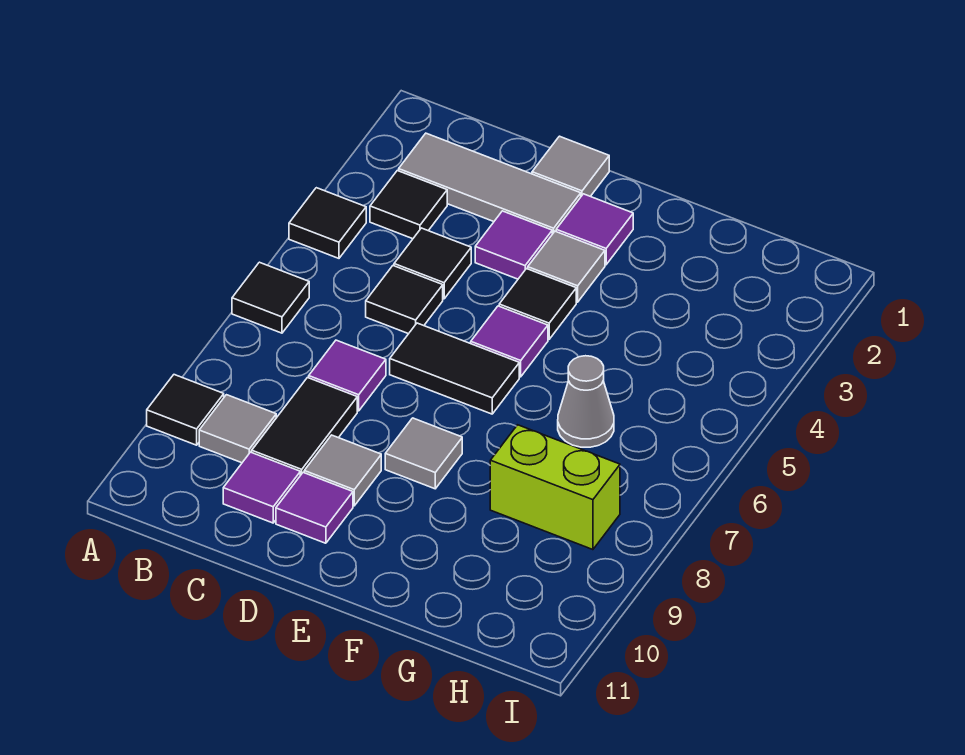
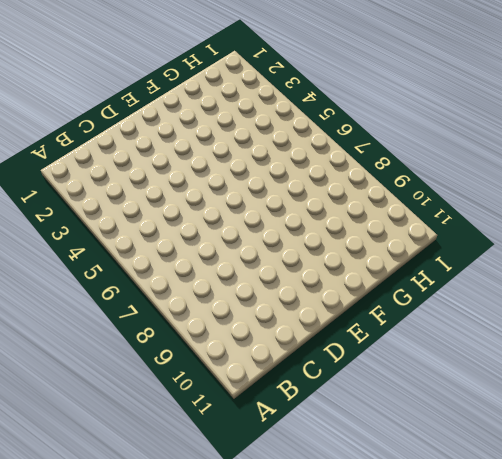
none -> black tile A4 level 1
none -> black tile A6 level 1
none -> black tile A9 level 1

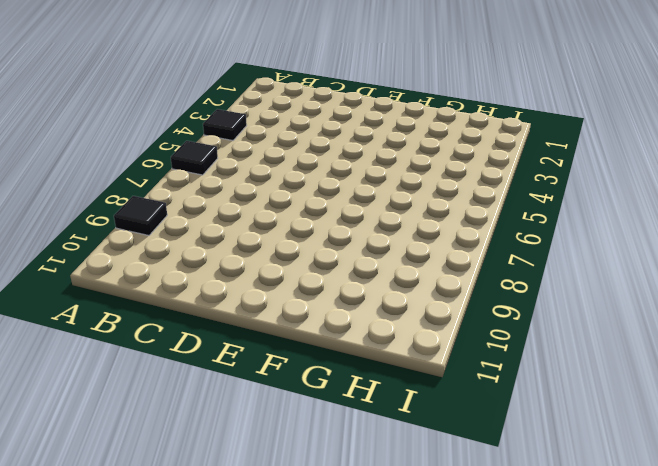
none -> grey tile B2:D2 level 1
none -> black tile B3 level 1
none -> grey tile B9 level 1

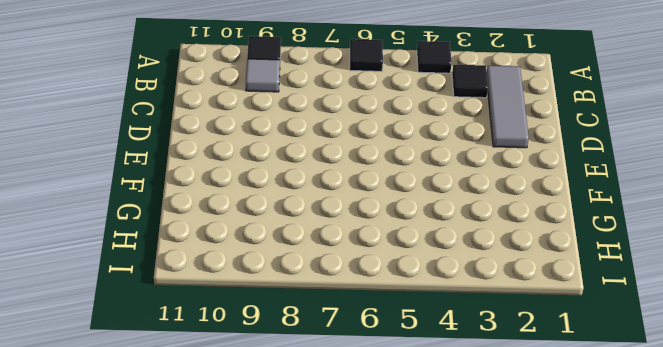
none -> black tile C4 level 1
none -> black tile C5 level 1
none -> purple tile C7 level 1

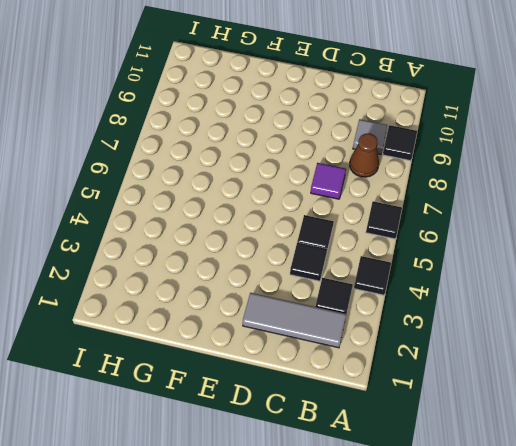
brown cone B8 level 1 -> none
none -> black tile C8:C9 level 1
none -> purple tile C10 level 1
none -> grey tile D1 level 1

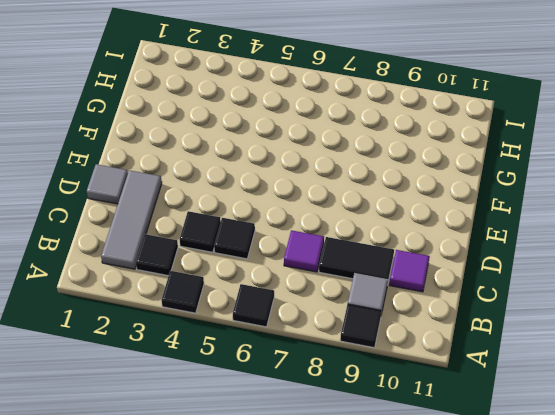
none -> purple tile D3 level 1
none -> black tile D6:E6 level 1
none -> grey tile D9 level 1

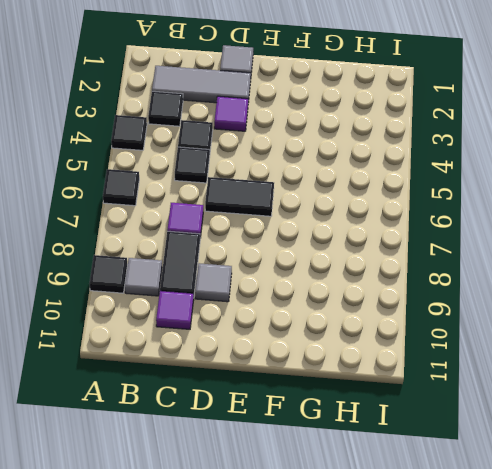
none -> purple tile D10 level 1
none -> purple tile E2 level 1
none -> grey tile E3 level 1

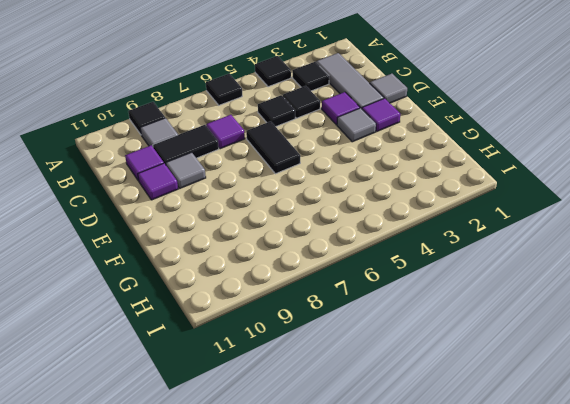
none -> black tile E4 level 1
none -> purple tile E5 level 1
none -> grey tile E8 level 1

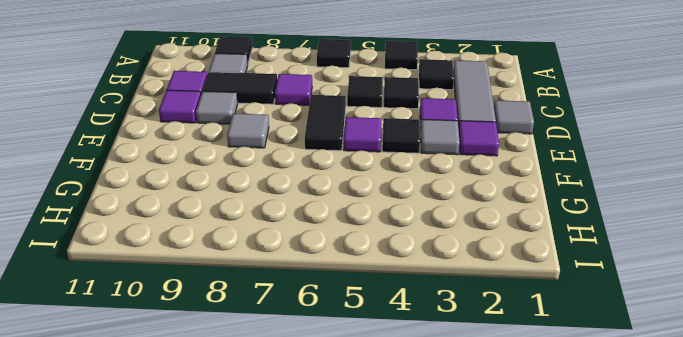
none -> grey cone G6 level 1
none -> lime brick G8:H8 level 1

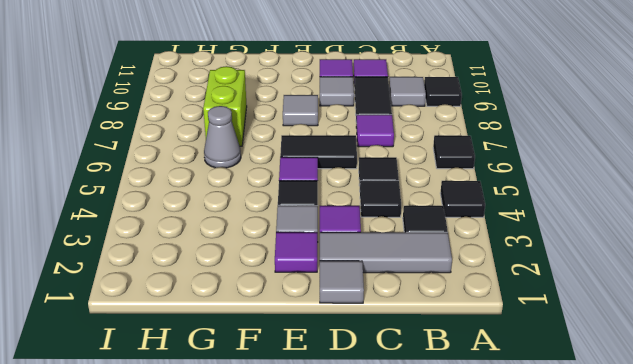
lime brick G7:G8 level 1 -> lime brick G8:H8 level 1

